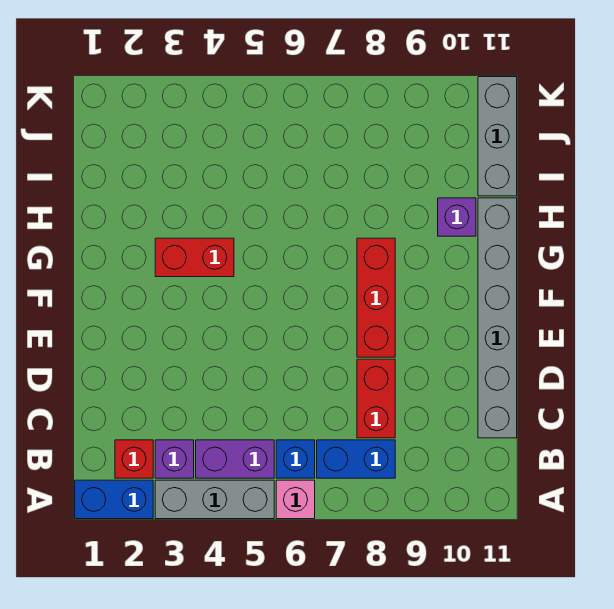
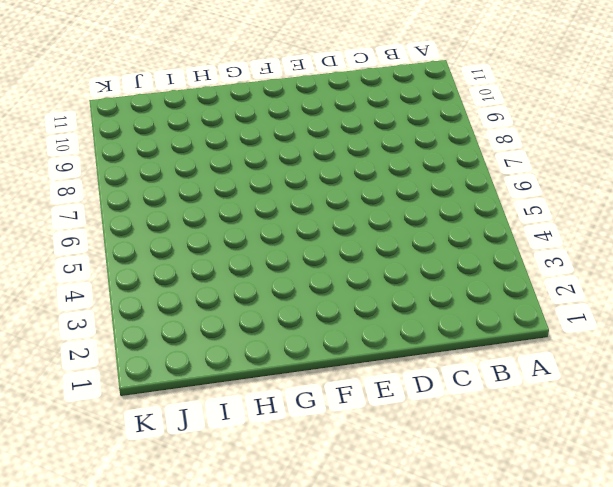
none -> blue brick A1:A2 level 1
none -> grey brick A3:A5 level 1
none -> pink brick A6 level 1

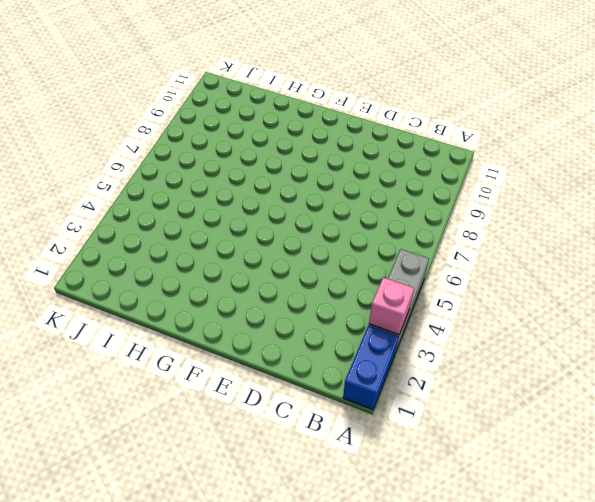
pink brick A3 level 2 -> pink brick A6 level 1
none -> red brick B2 level 1
none -> purple brick B3 level 1
none -> purple brick B4:B5 level 1

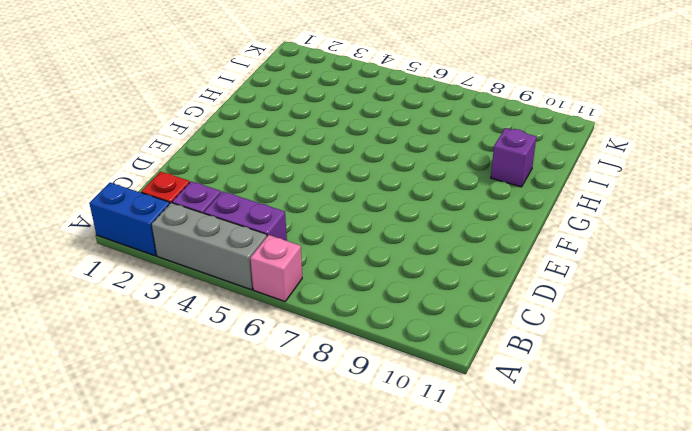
none -> blue brick B6 level 1
none -> blue brick B7:B8 level 1
none -> red brick C8:D8 level 1

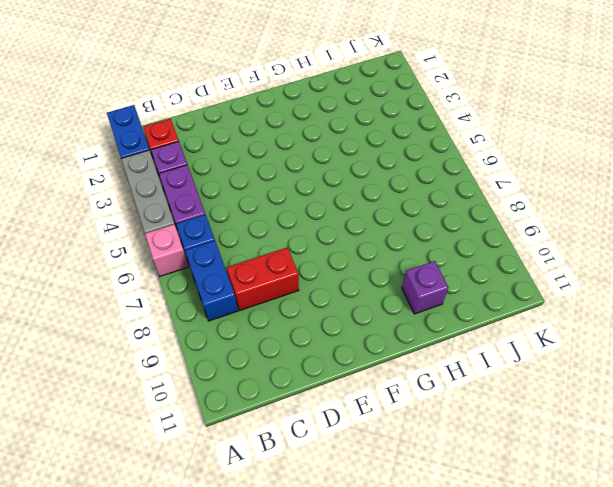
none -> grey brick C11:H11 level 1
none -> red brick E8:G8 level 1
none -> red brick G3:G4 level 1

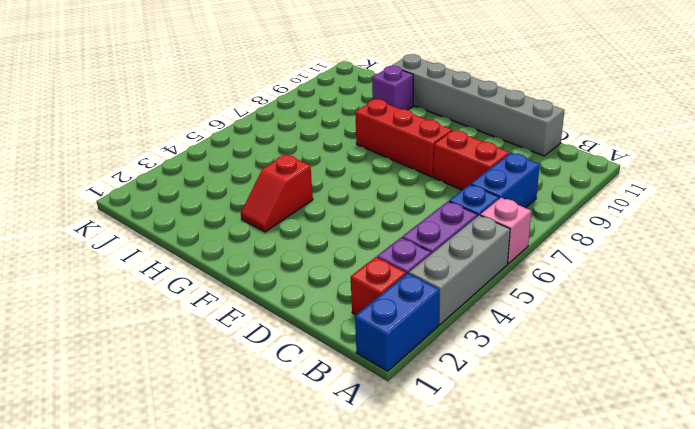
red slope G3:G4 level 1 top 4 -> red brick G3:G4 level 1
none -> grey brick I11:K11 level 1

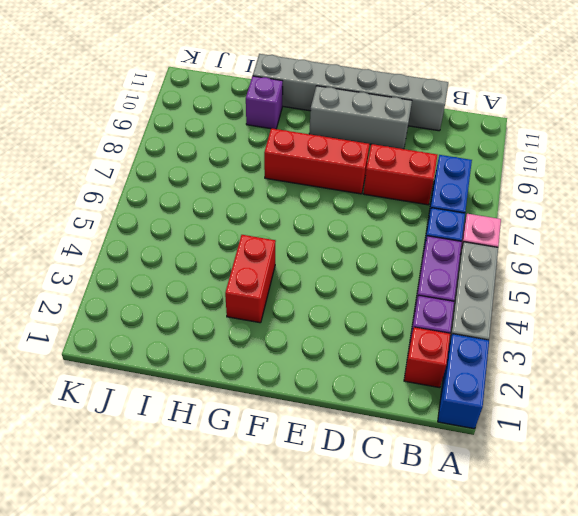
grey brick D10:F10 level 1 -> grey brick I11:K11 level 1

